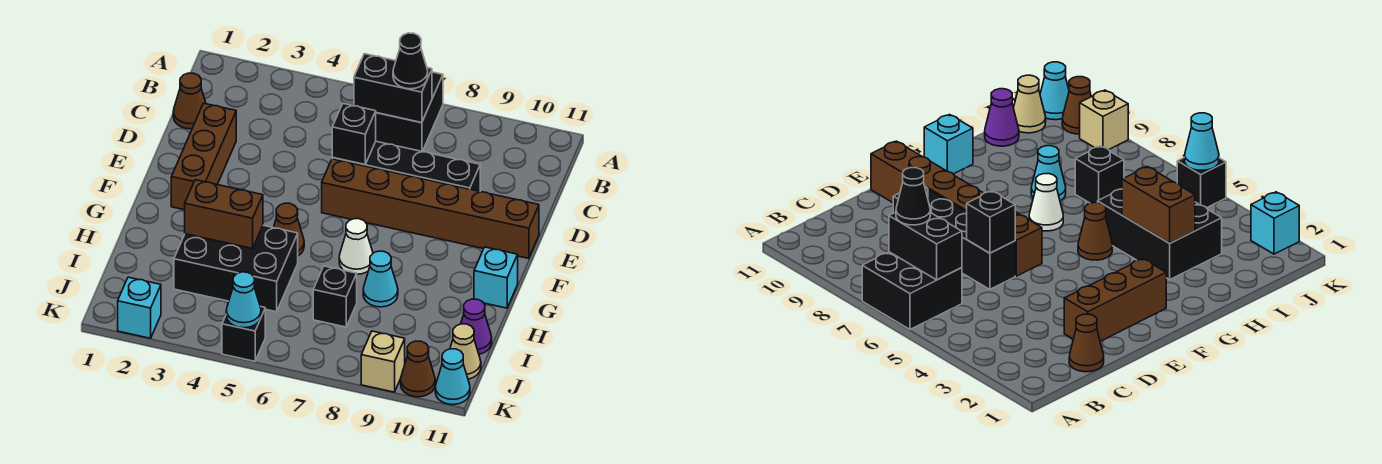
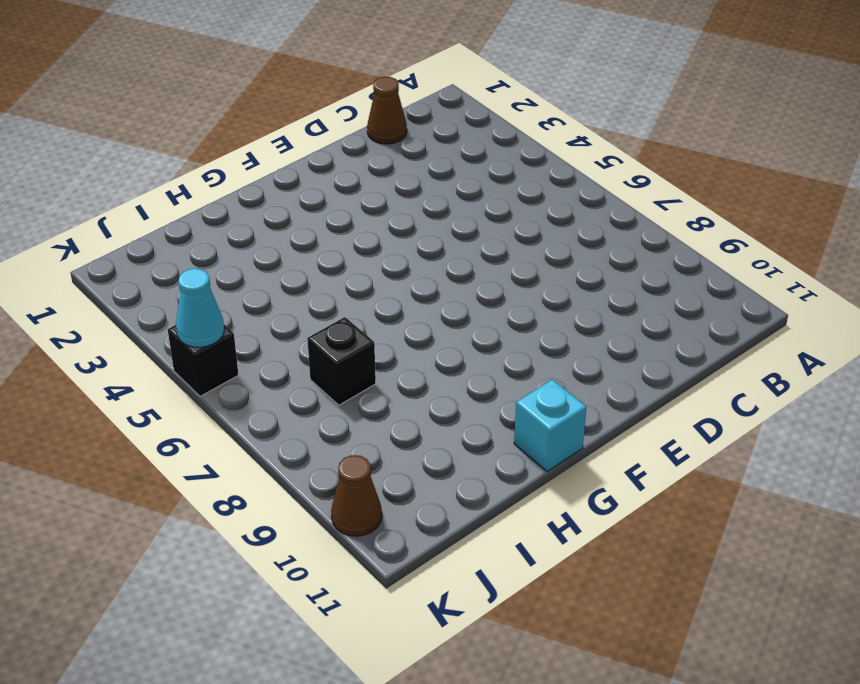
none -> black brick A6:B7 level 1
none -> brown brick D2:F2 level 1
none -> black brick D6:D9 level 1

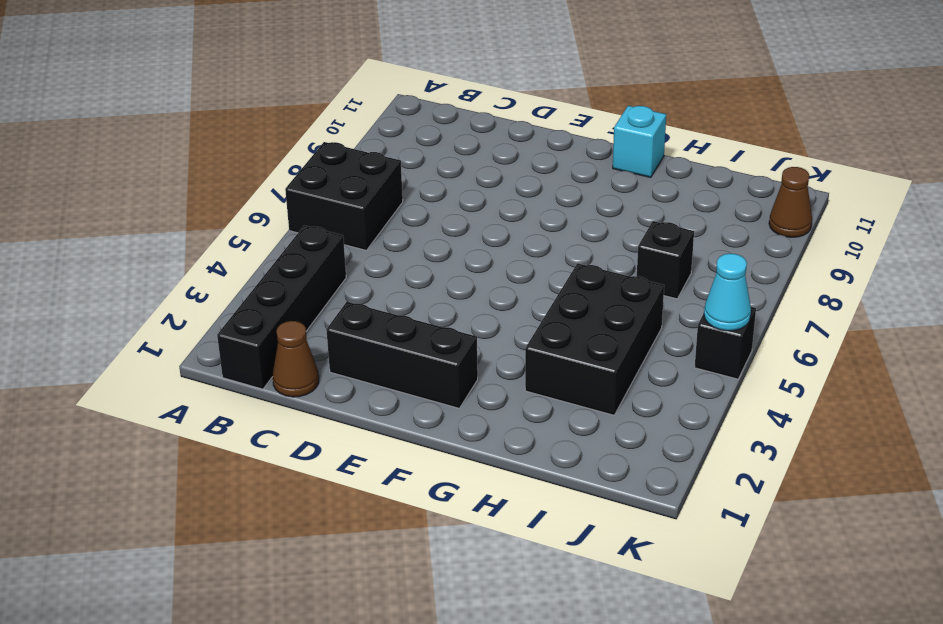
black brick B1:B4 level 1 -> black brick D6:D9 level 1
black brick D2:F2 level 1 -> brown brick D2:F2 level 1
none -> brown brick E6:E11 level 1
none -> brown cone G5 level 1
none -> white cone G7 level 1

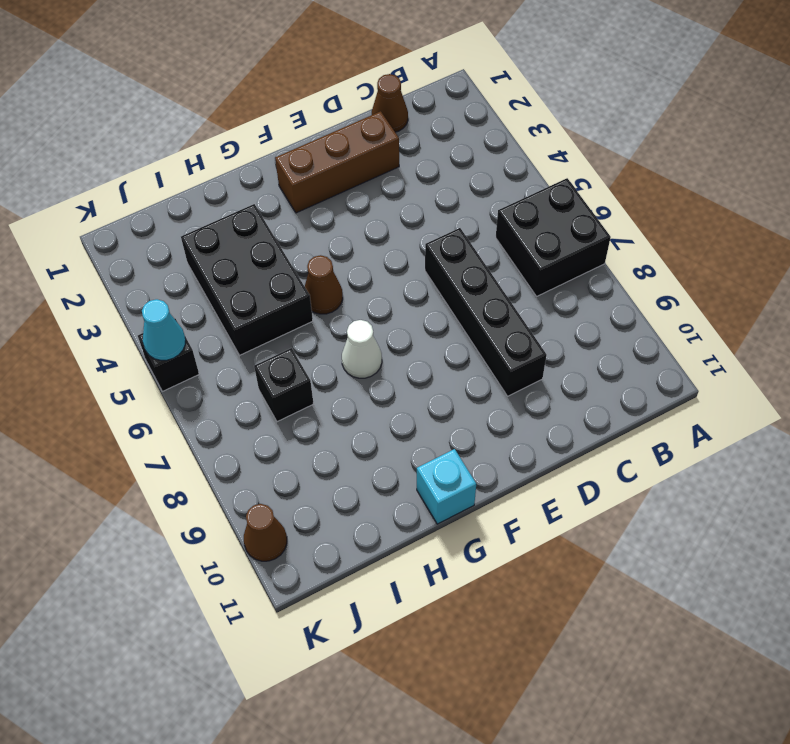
none -> brown brick E6:E11 level 1
none -> cyan cone H8 level 1
none -> purple cone I11 level 1

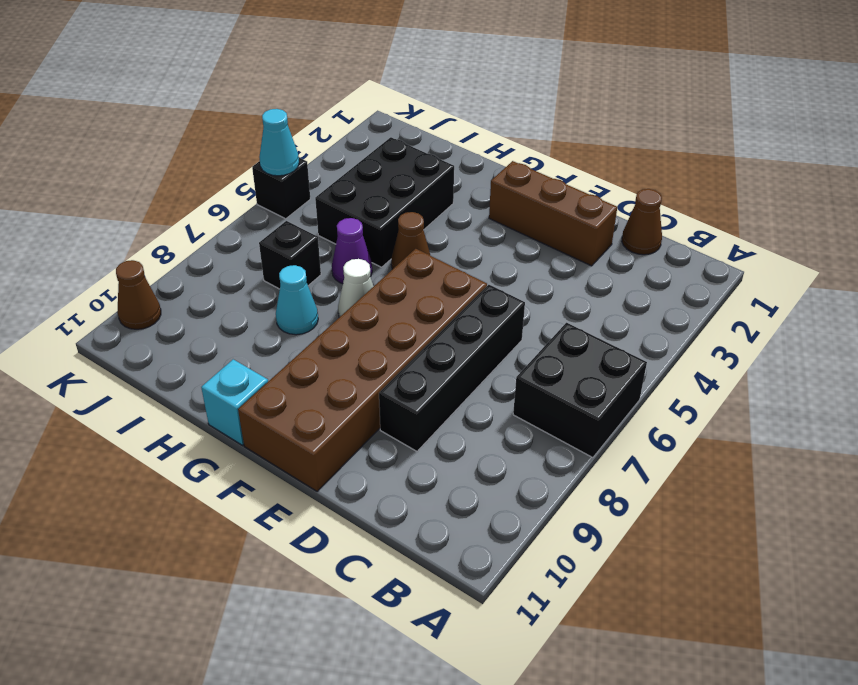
brown brick E6:F11 level 1 -> brown brick E6:E11 level 1
purple cone H6 level 1 -> purple cone I11 level 1
none -> tan cone J11 level 1
none -> cyan brick K2 level 1
none -> tan brick K9 level 1

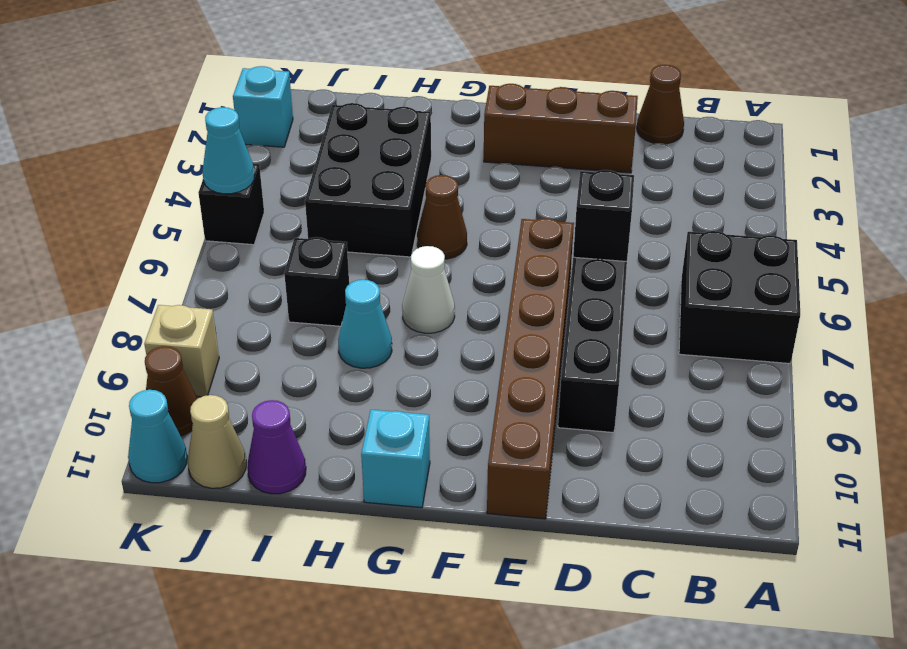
none -> black brick B6:B7 level 2
none -> brown brick H3:H4 level 2
none -> black cone B7 level 3

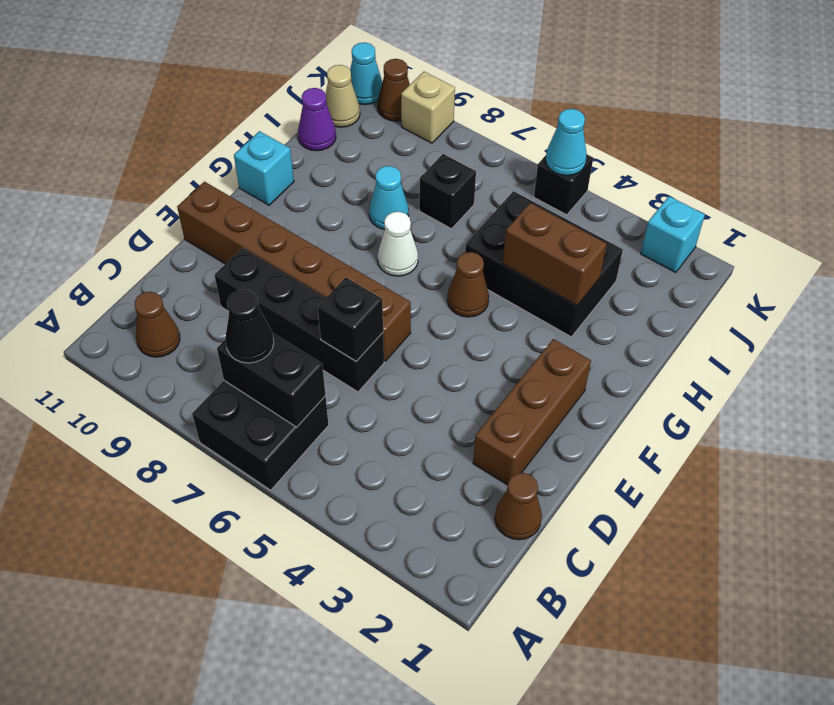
brown cone B10 level 1 -> none

